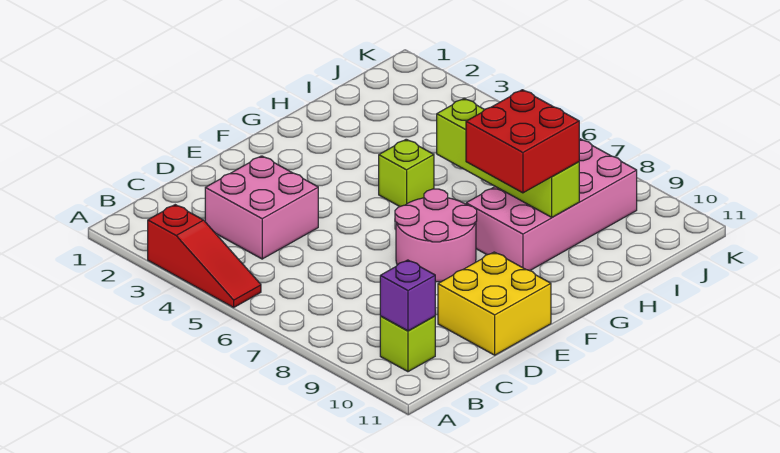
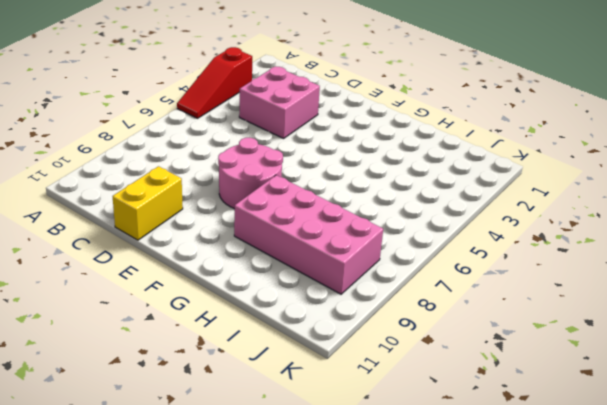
yellow brick D10:D11 level 1 -> yellow brick D10:E11 level 1
none -> lime brick B10 level 1
none -> lime brick G5 level 1

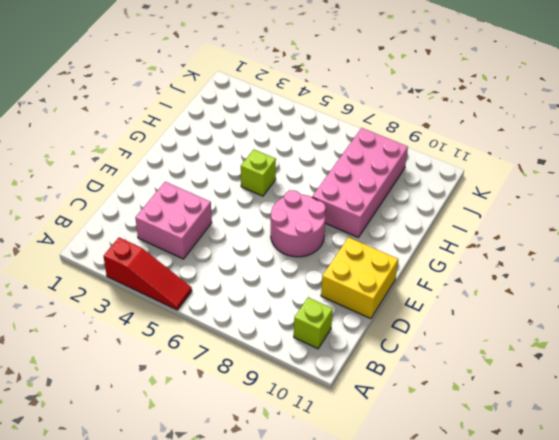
none -> purple brick B10 level 2
none -> lime brick H6:H9 level 2

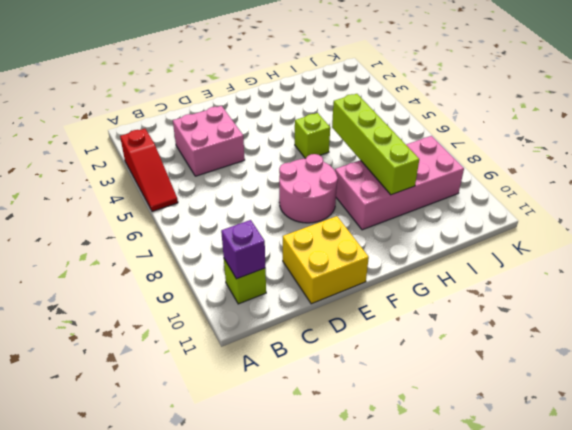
none -> red brick G8:H9 level 3

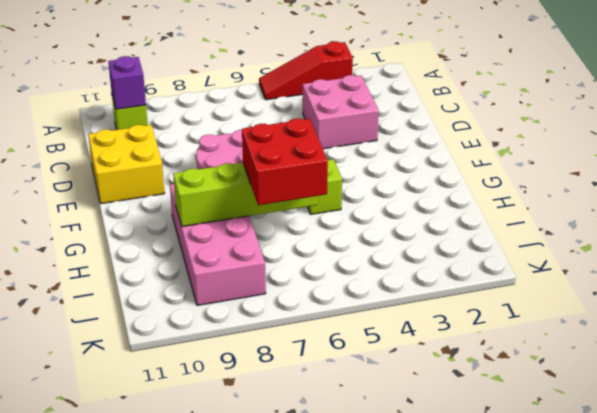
red brick H6:I7 level 3 -> red brick G8:H9 level 3

